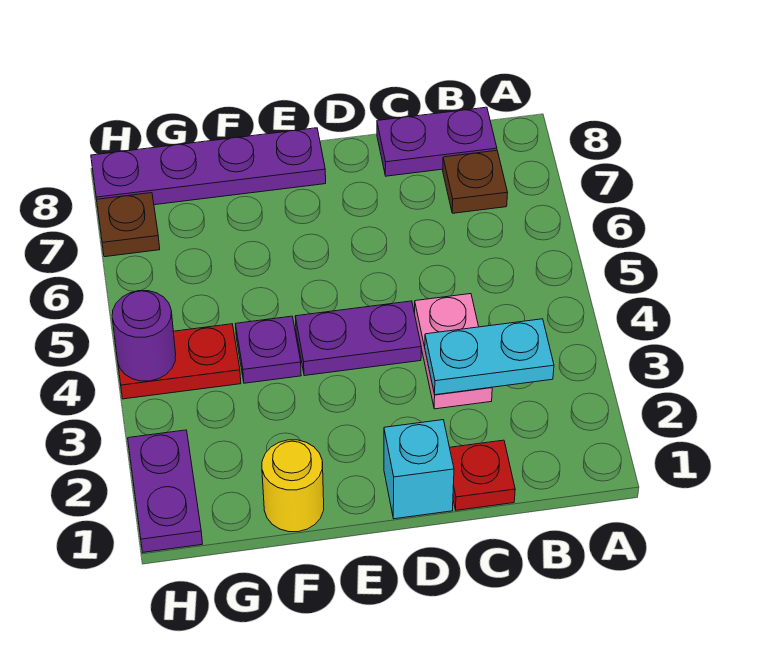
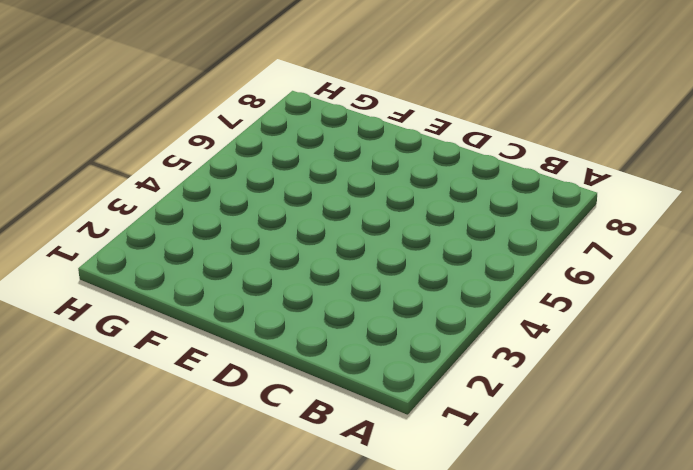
none -> brown plate B7 level 1
none -> purple plate B8:C8 level 1
none -> red plate C1 level 1

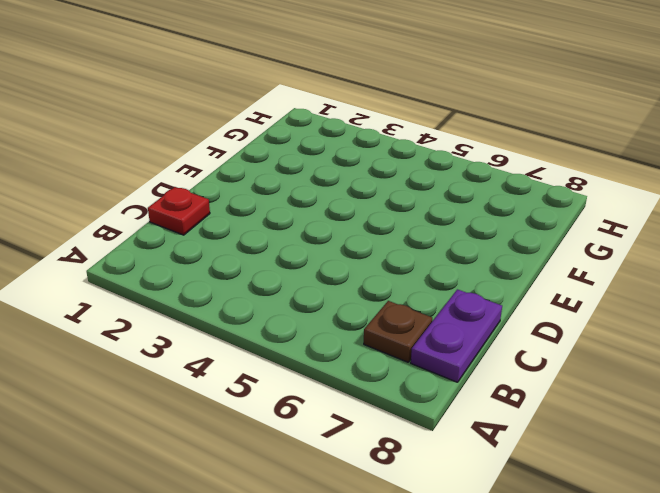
none -> pink plate C3:C4 level 1
none -> cyan brick D1 level 1
none -> purple plate D4:E4 level 1

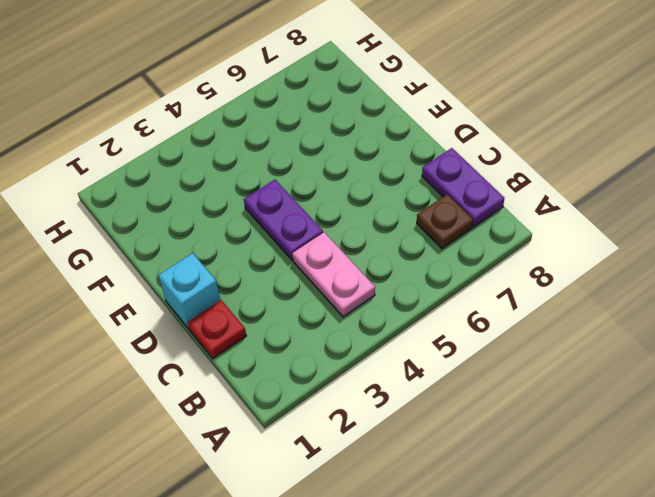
pink plate B4:C4 level 1 -> pink plate C3:C4 level 1
none -> purple plate E8:H8 level 1
none -> yellow round brick F1 level 1
none -> purple plate F4 level 1

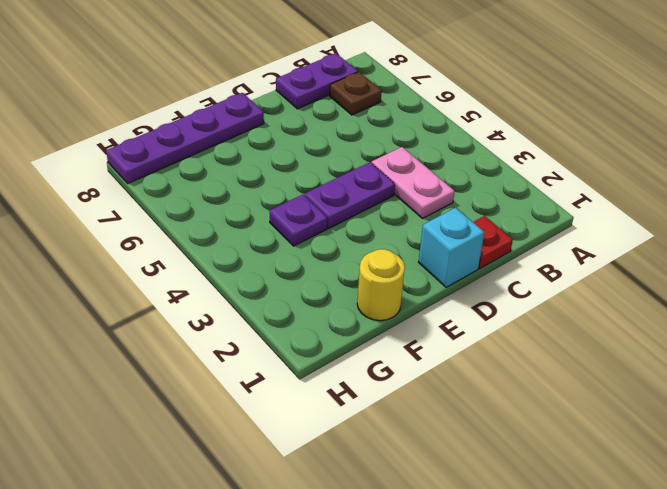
none -> red plate G4:H4 level 1
none -> purple plate H1:H2 level 1
none -> brown plate H7 level 1

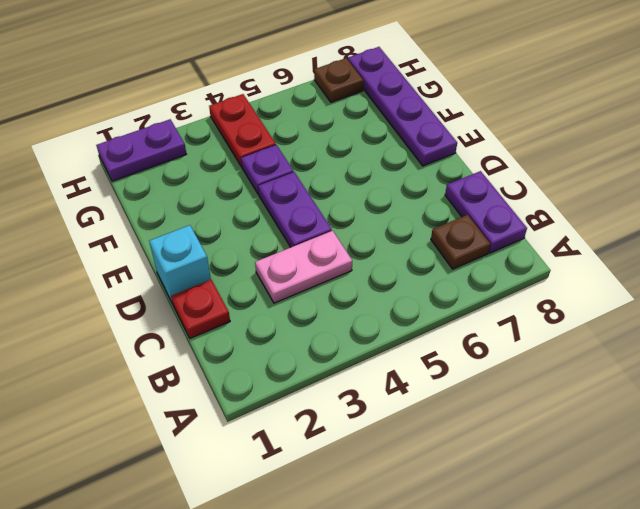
none -> yellow round brick F1 level 1
none -> cyan plate B3:C3 level 2
none -> purple round brick H4 level 2

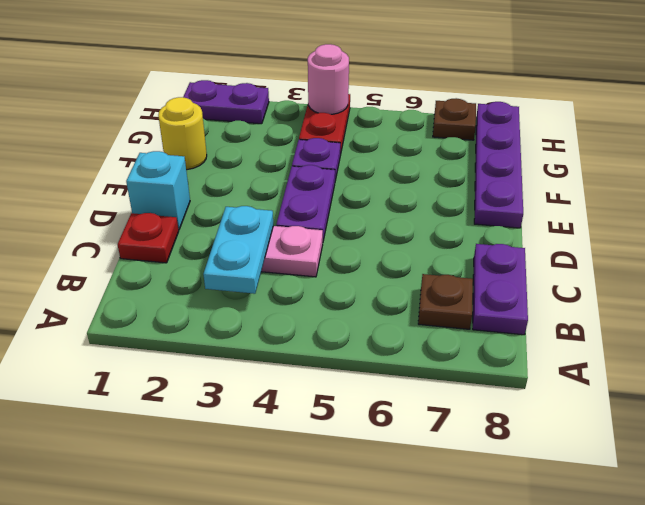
pink round brick H4 level 2 -> purple round brick H4 level 2

